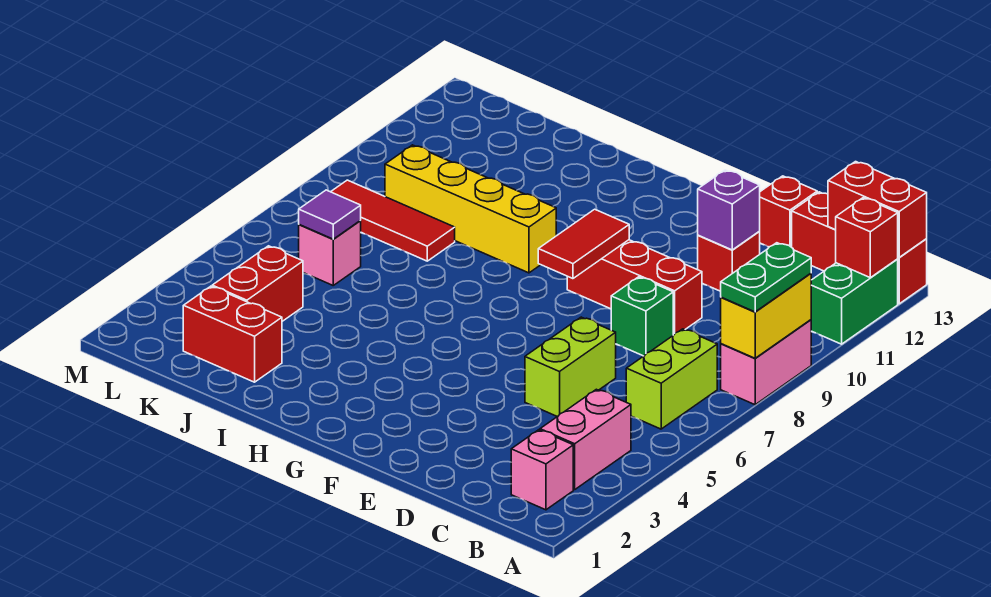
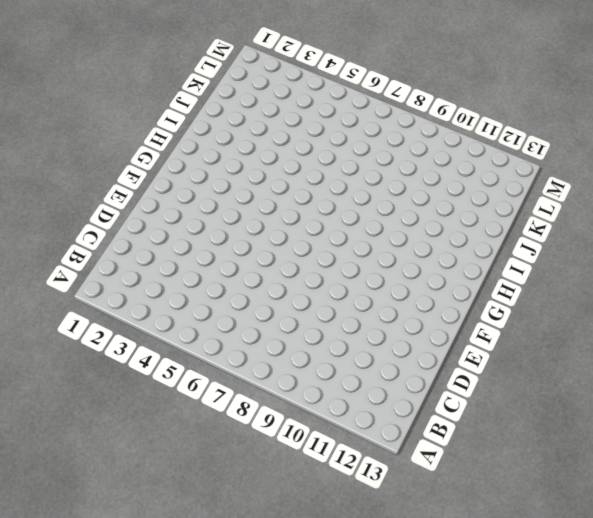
none -> pink brick A8:A9 level 1
none -> green brick A11:A12 level 1
none -> red brick A13:C13 level 1

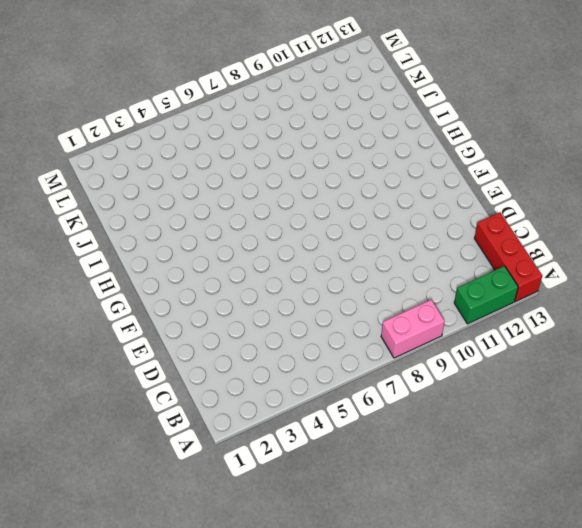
none -> pink brick B2 level 1
none -> pink brick B3:B4 level 1
none -> lime brick B6:B7 level 1

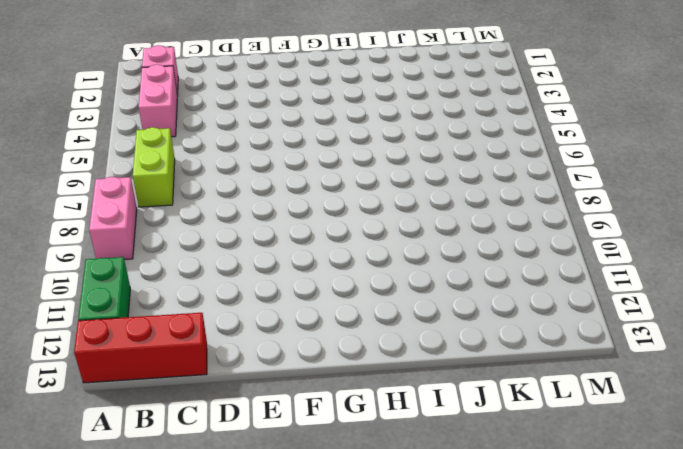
none -> lime brick D5:D6 level 1
none -> green brick D8 level 1
none -> red brick D9:F9 level 1

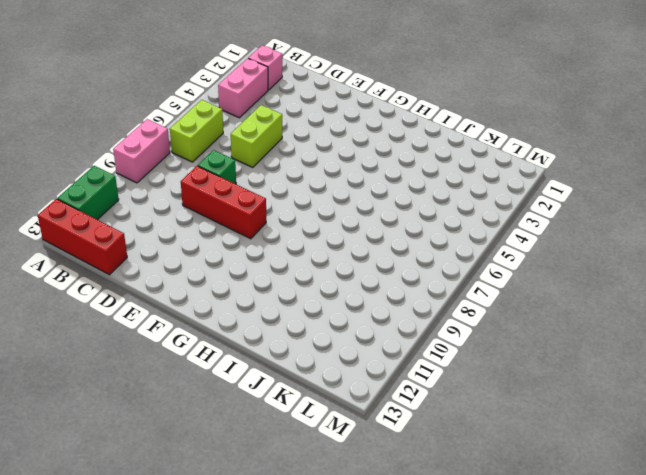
none -> red brick D11 level 1
none -> red brick D13 level 1
none -> yellow brick H9:K9 level 1

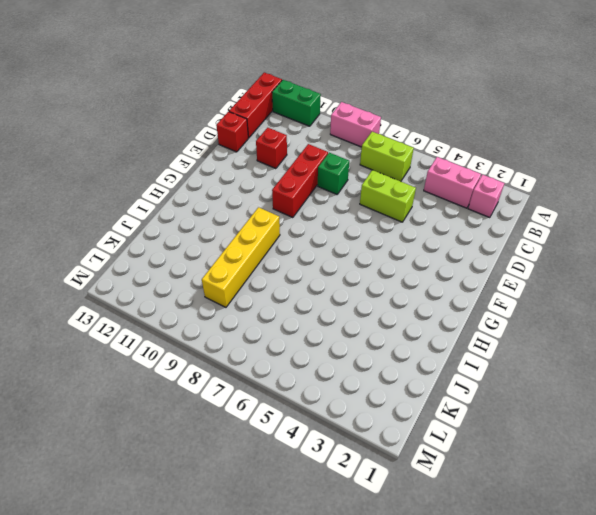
none -> red brick J2:K2 level 1
none -> red tile J8:L8 level 1
none -> red brick K3:K4 level 1

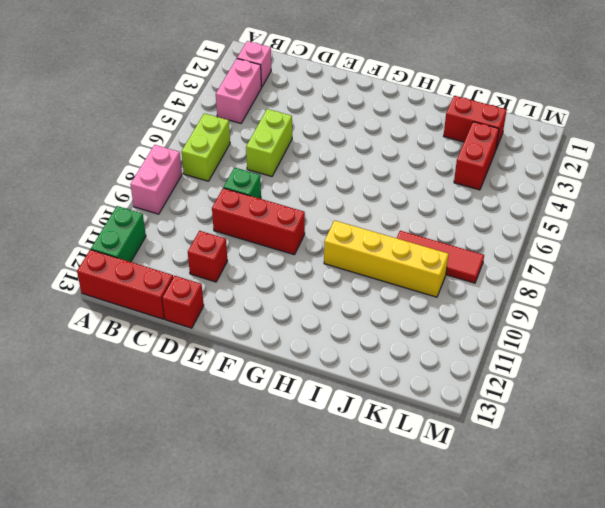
none -> pink brick K6 level 1
none -> yellow brick A8:A9 level 2
none -> red brick A12 level 2

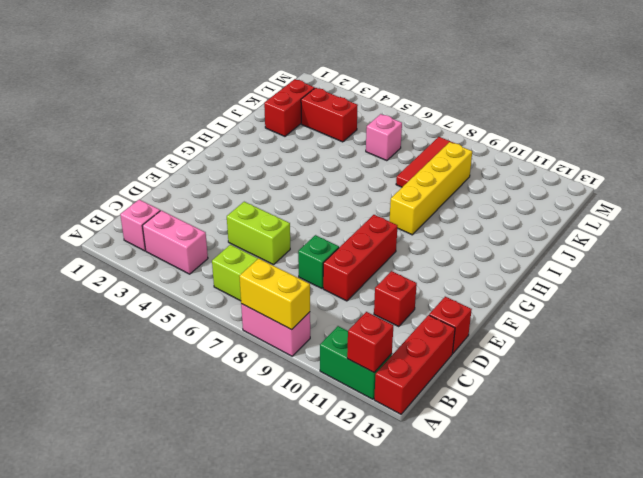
none -> red brick A13:B13 level 2
none -> purple brick D11 level 2
none -> red tile F8:F9 level 2

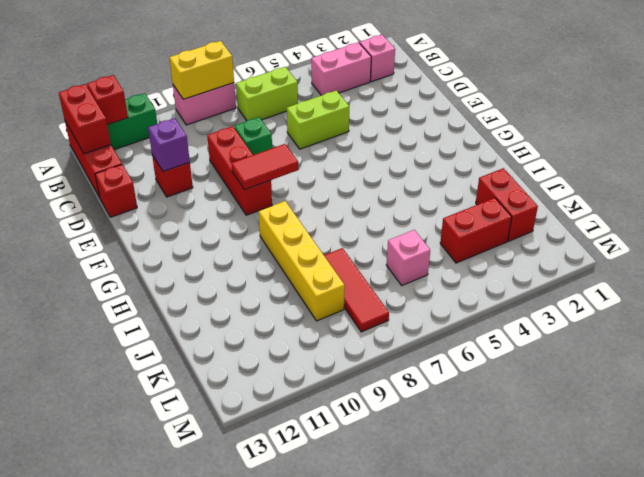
none -> purple tile K6 level 2
none -> green plate A8:A9 level 3

